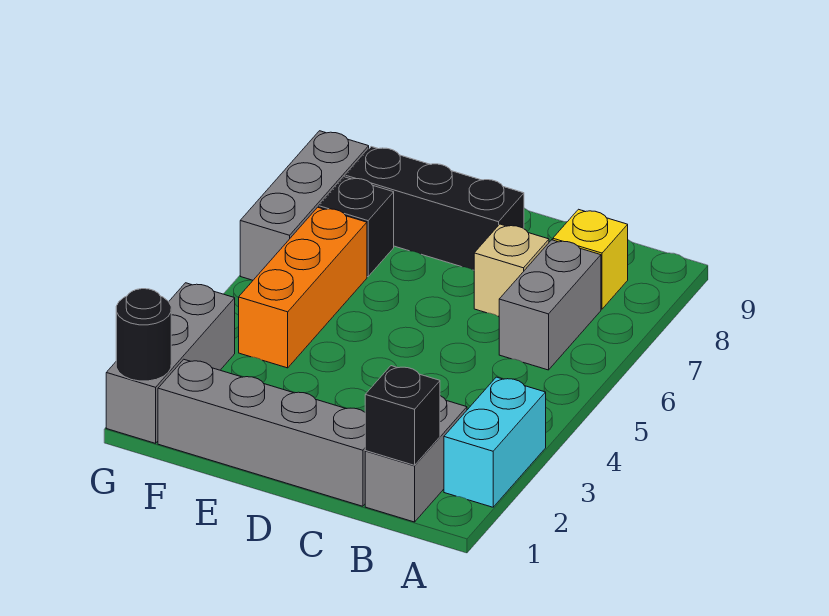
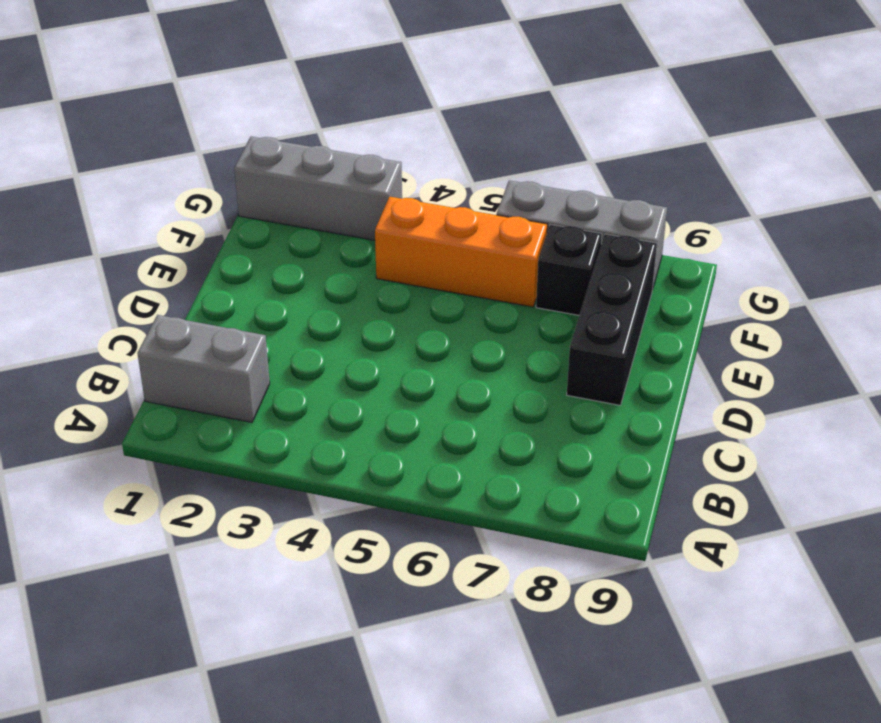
none -> cyan brick A2:A3 level 1
none -> grey brick B6:B7 level 1
none -> yellow brick B8 level 1

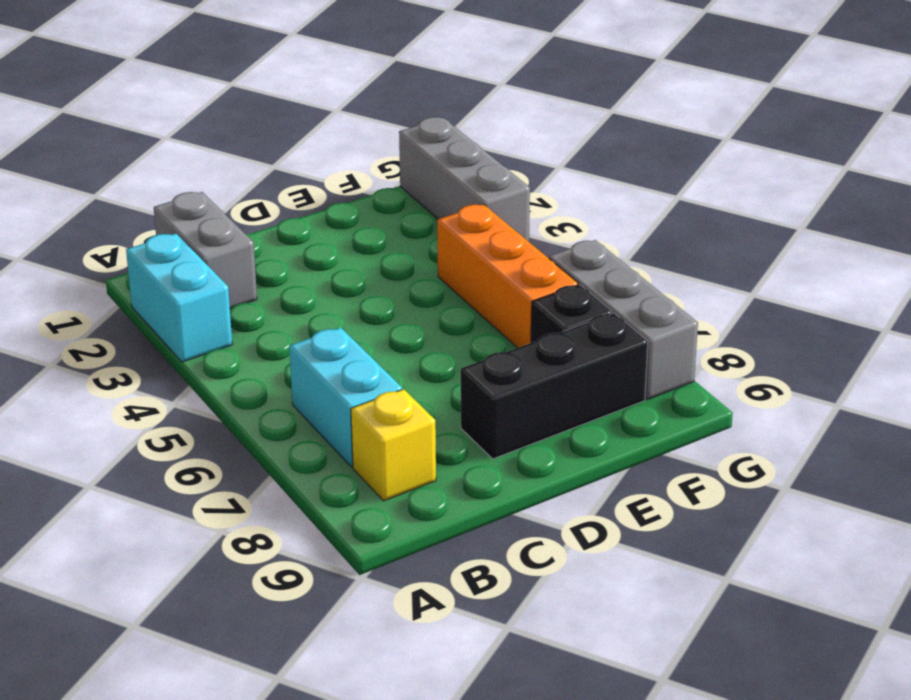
cyan brick B6:B7 level 1 -> grey brick B6:B7 level 1
none -> grey brick C1:F1 level 1
none -> tan brick C7 level 1
none -> black brick B1 level 2

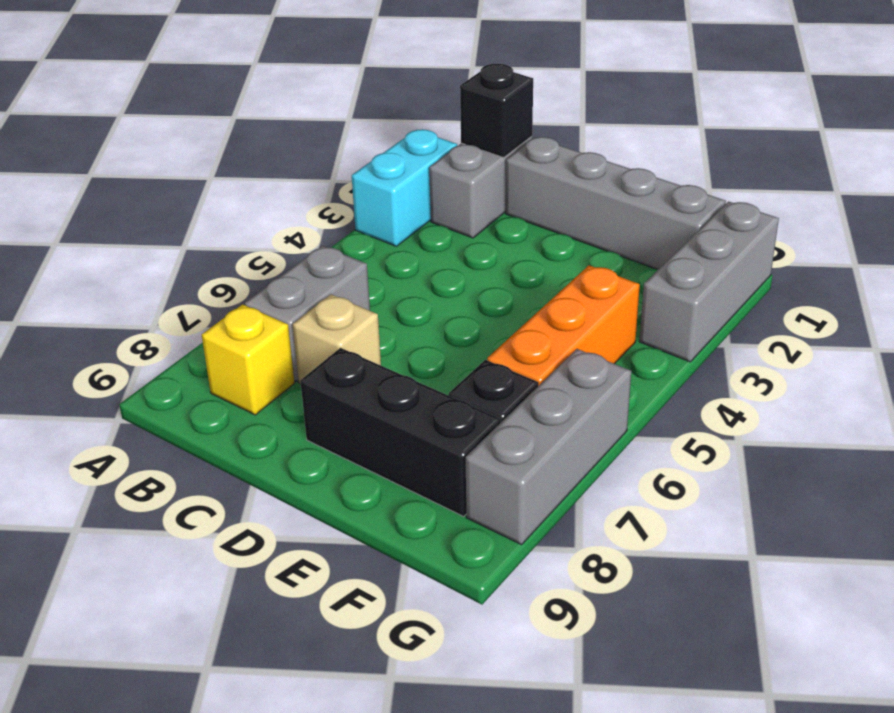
none -> black round brick G1 level 2

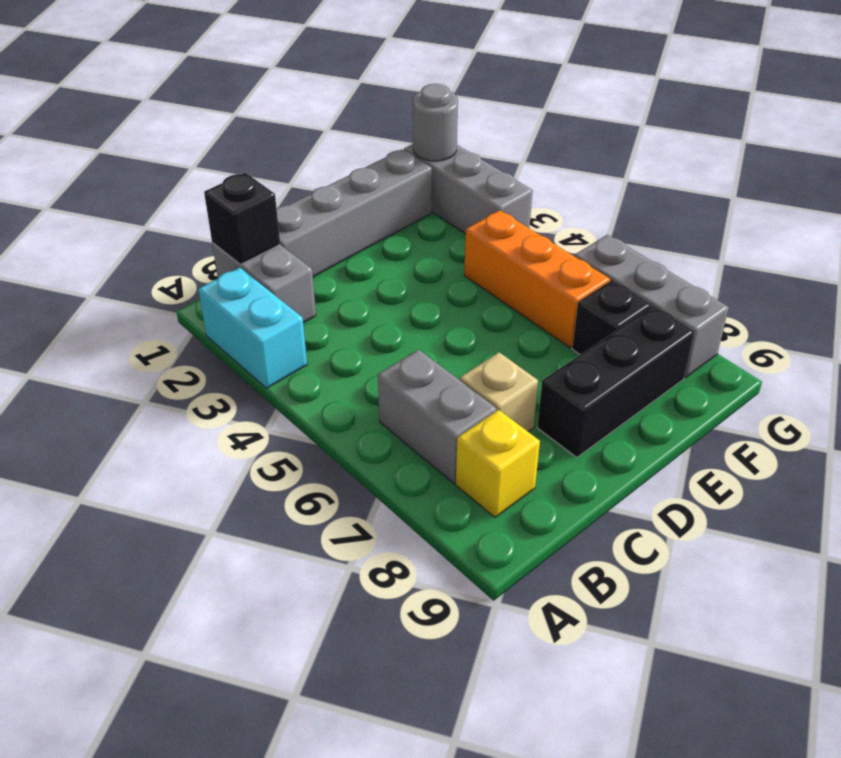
grey round brick G1 level 2 -> black round brick G1 level 2

